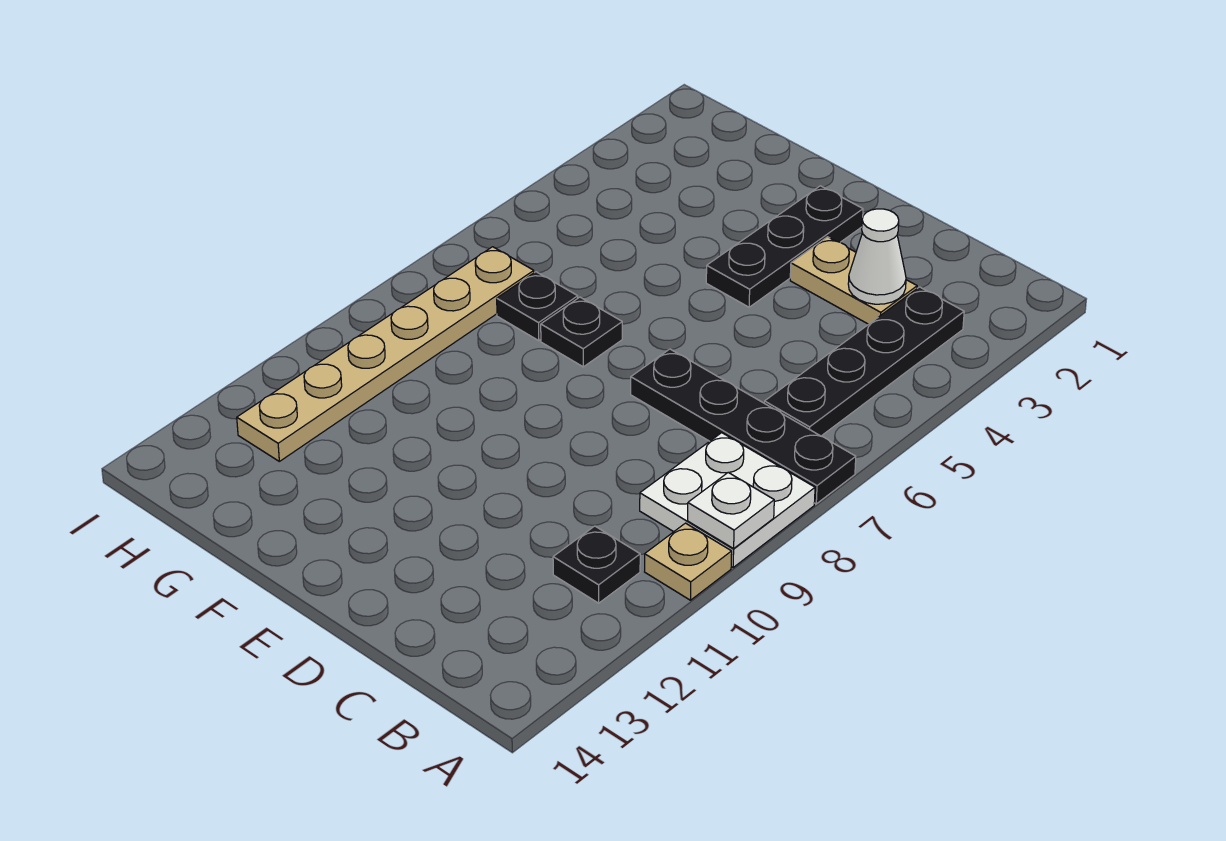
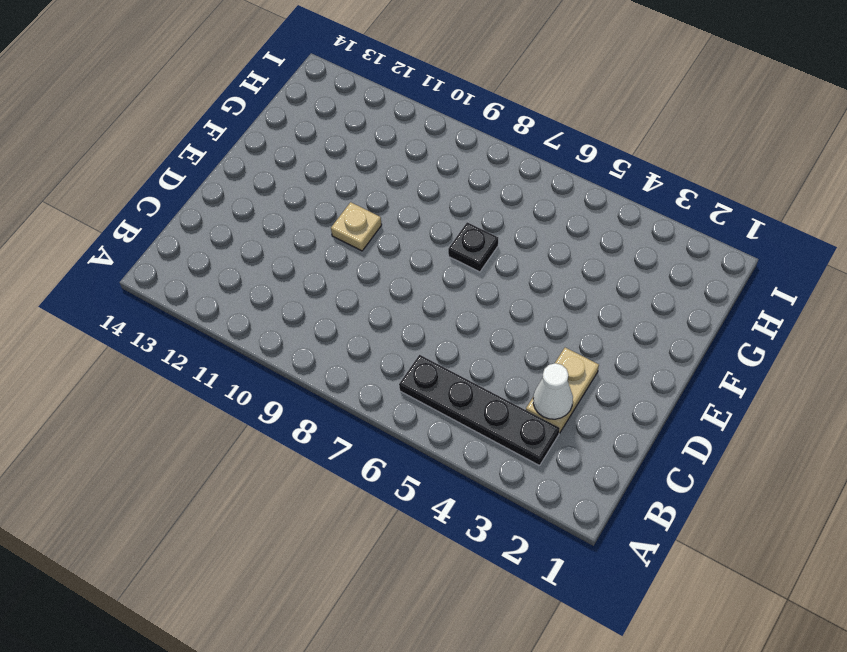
tan plate E10 level 1 -> tan plate A10 level 1
none -> black plate A7:D7 level 1
none -> white plate A8:B9 level 1
none -> black plate B11 level 1

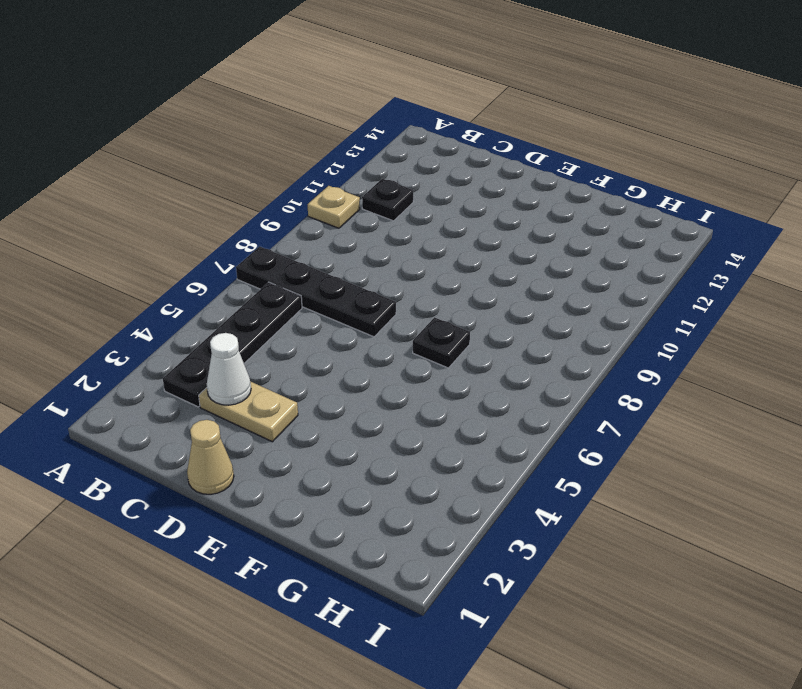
tan cone D1 level 1 -> none
none -> white plate A8:B9 level 1
none -> black plate E2:E4 level 1
none -> black plate G7 level 1

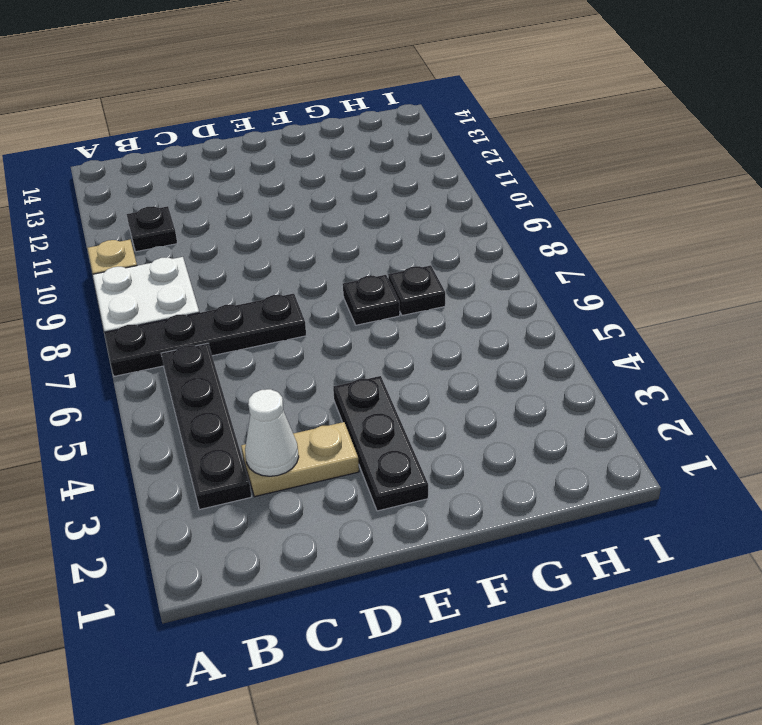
none -> tan plate H7:H12 level 1
none -> white plate A9 level 2

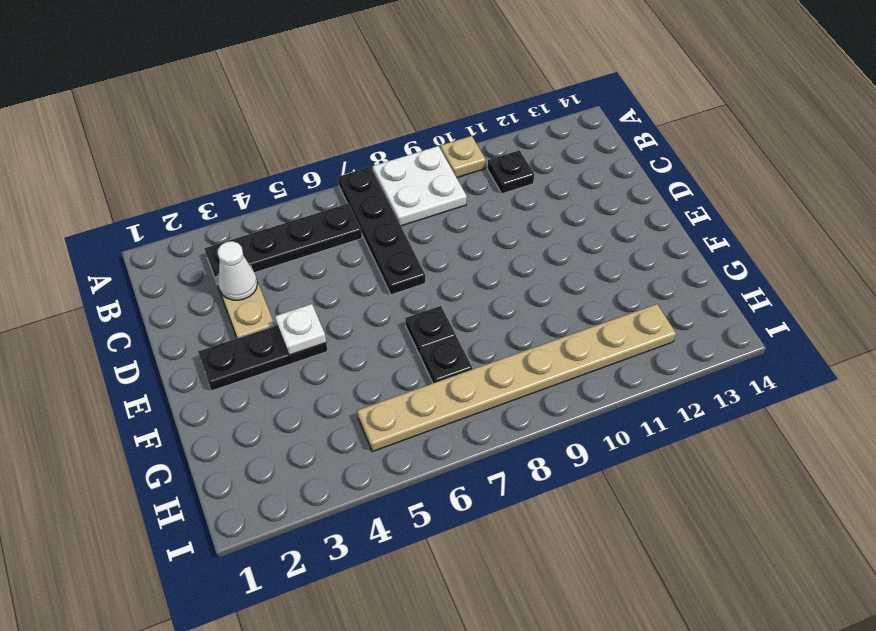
white plate E4 level 2 -> white plate A9 level 2
tan plate H5:H12 level 1 -> tan plate H7:H12 level 1

